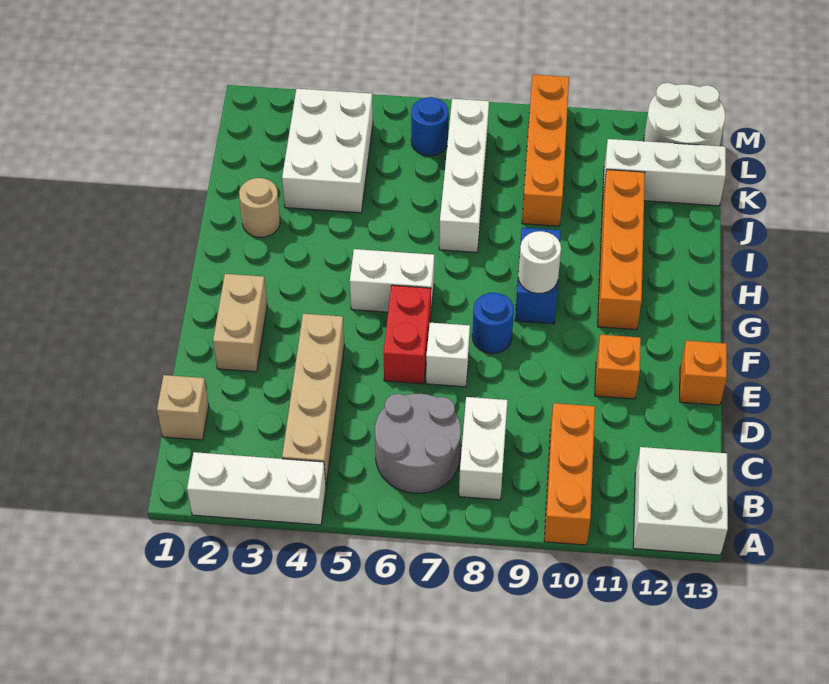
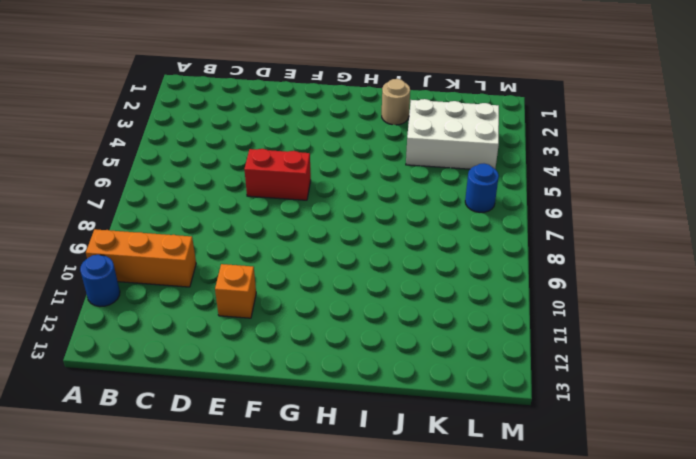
blue round brick A11 level 1 -> blue round brick F8 level 1
none -> white brick A2:A4 level 1
none -> white brick A12:B13 level 1
none -> tan brick B4:E4 level 1

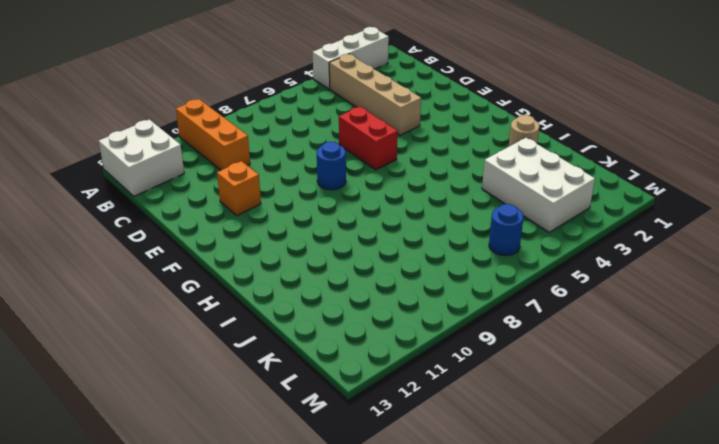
none -> grey round brick B6:C7 level 1
none -> white brick B8:C8 level 1
none -> tan brick C1 level 1

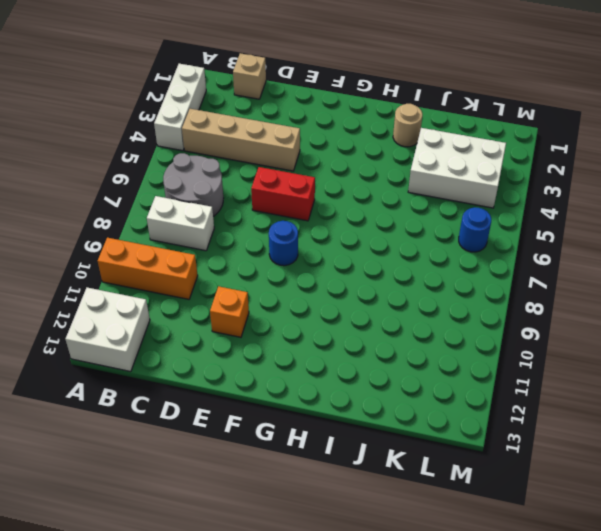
none -> tan brick E2:F2 level 1
none -> white brick E7 level 1
none -> orange brick E13 level 1

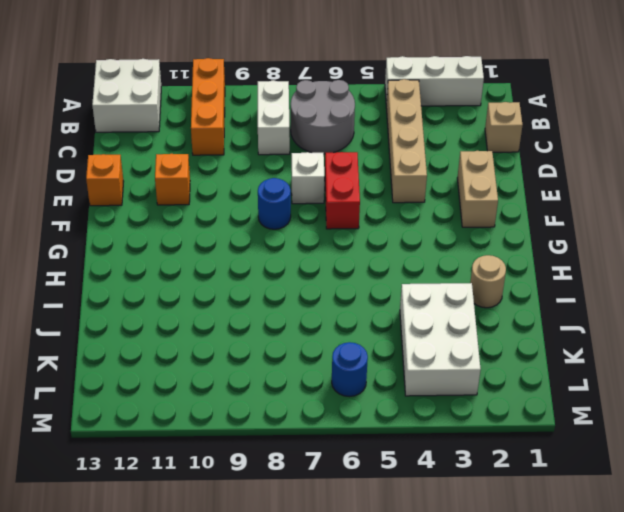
none -> white brick G5:G6 level 1
none -> blue brick G9:H9 level 1
none -> orange brick G11:J11 level 1

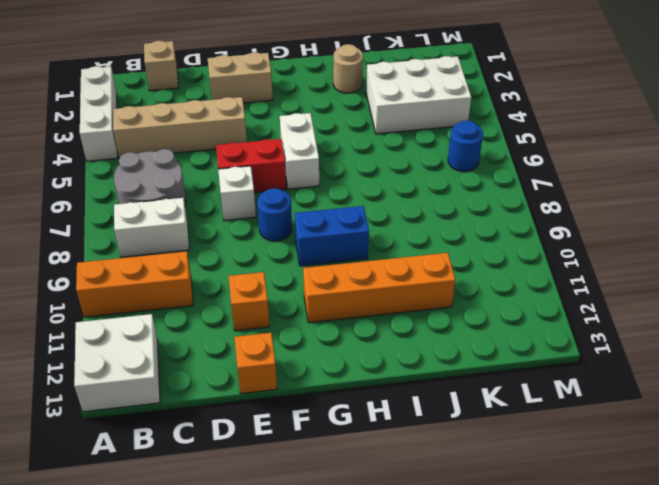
none -> white brick I7:L7 level 1
none -> orange brick J9:M9 level 1
none -> white brick K11:K13 level 1

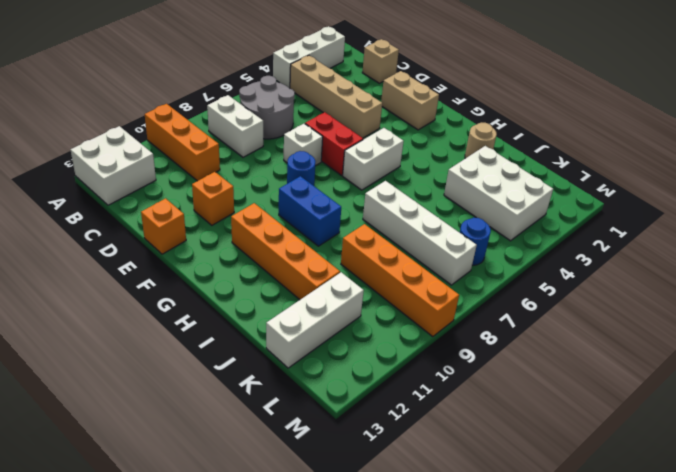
none -> white round brick L12:M13 level 1
none -> white round brick G9 level 2

